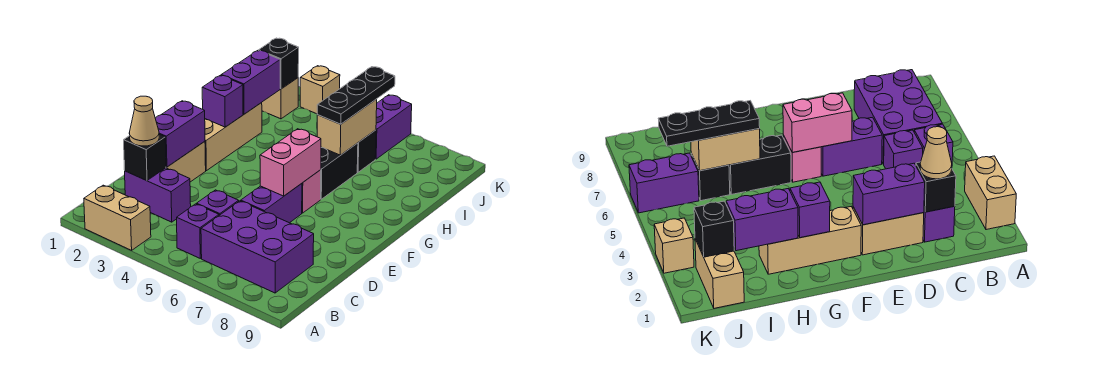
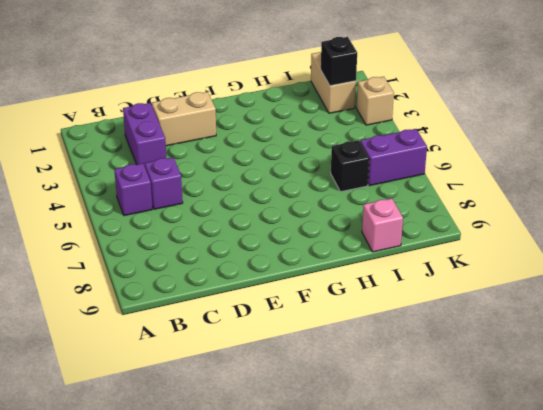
pink brick I9 level 1 -> pink brick F6 level 1
none -> tan brick A2:A3 level 1
none -> purple brick B6:C8 level 1
none -> purple brick D6:E6 level 1

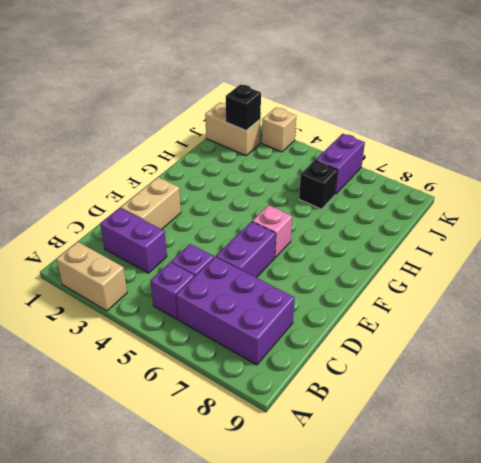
none -> tan brick F2:H2 level 1
none -> black brick G6:H6 level 1
none -> black brick C2 level 2

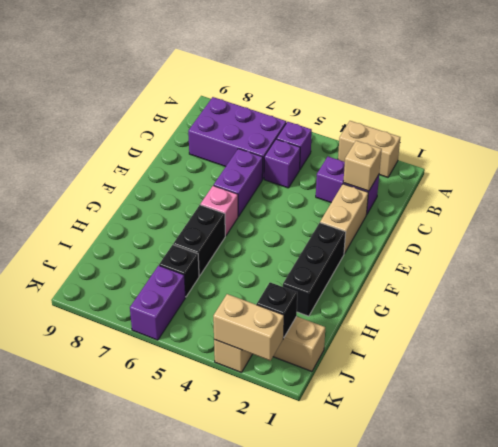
tan brick C2 level 2 -> black brick C2 level 2
black brick F2:H2 level 1 -> tan brick F2:H2 level 1
tan brick K2:K3 level 2 -> tan brick H6:I6 level 2
none -> purple brick D2:E2 level 2
none -> pink brick E6:F6 level 2
none -> purple brick G2 level 2

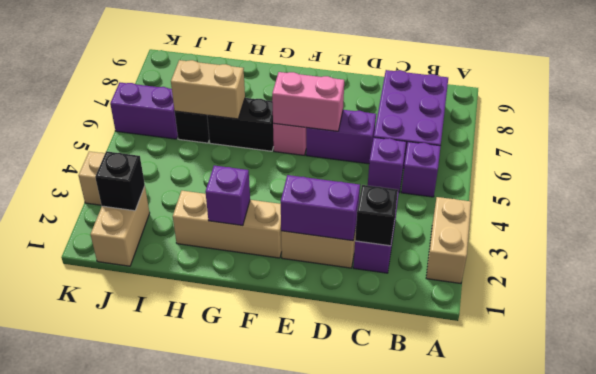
none -> purple brick H2:I2 level 2
none -> tan cone C2 level 3
none -> black plate H6:J6 level 3

